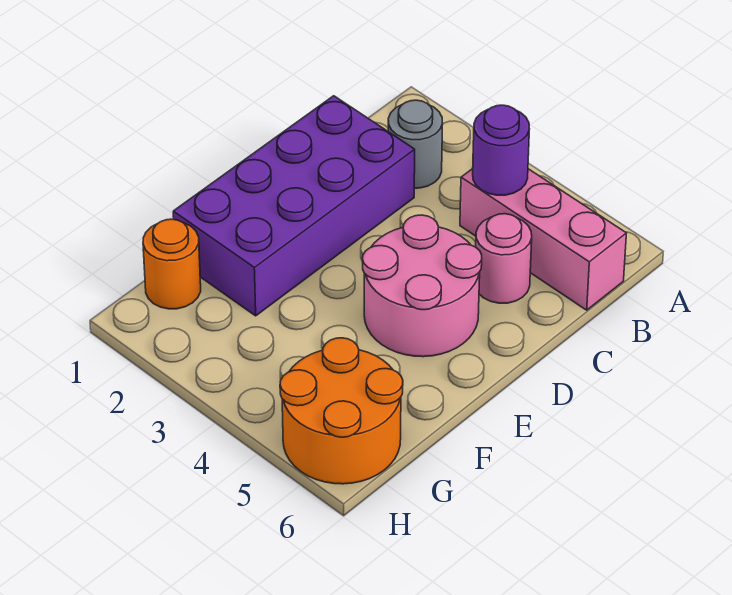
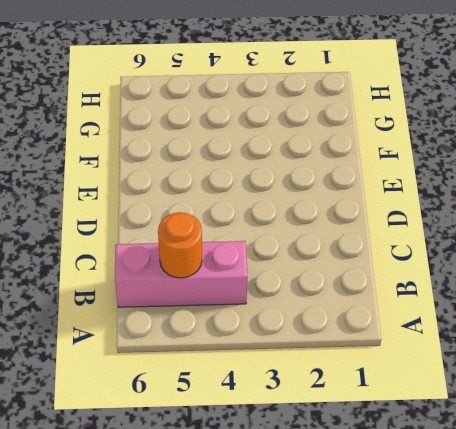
orange round brick B5 level 2 -> orange round brick G1 level 1
none -> grey round brick B2 level 1
none -> purple brick C1:F2 level 1

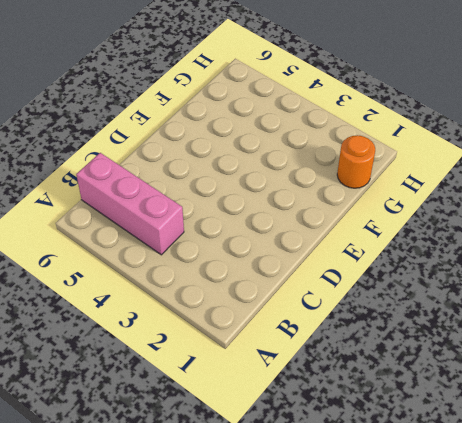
none -> grey round brick B2 level 1
none -> purple brick C1:F2 level 1

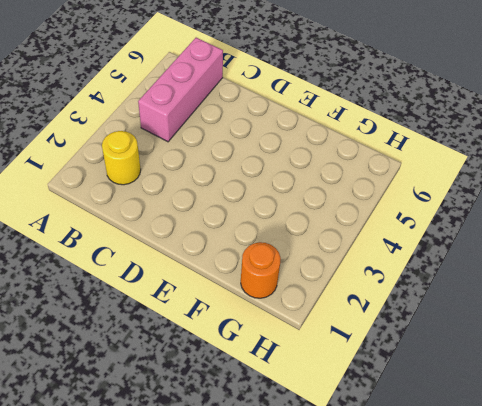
yellow round brick B2 level 1 -> grey round brick B2 level 1
none -> purple brick C1:F2 level 1
none -> pink round brick C5 level 1

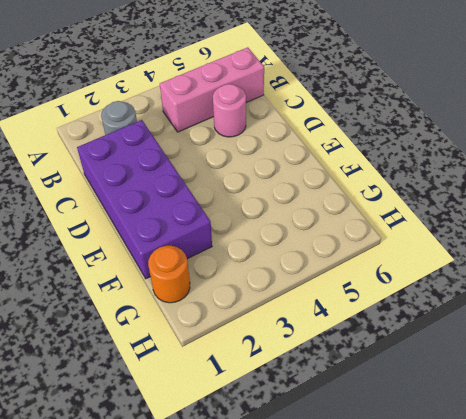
none -> pink round brick D4:E5 level 1
none -> orange round brick G5:H6 level 1

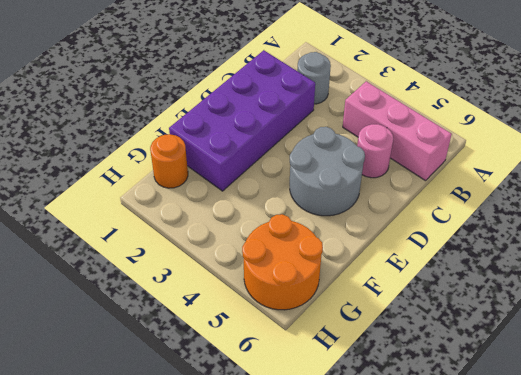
grey round brick D4:E5 level 1 -> pink round brick D4:E5 level 1
none -> purple round brick B4 level 2

